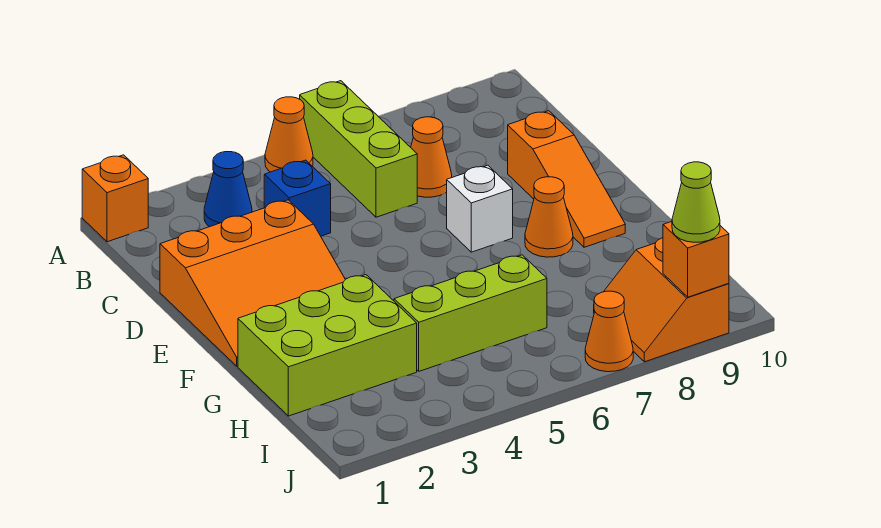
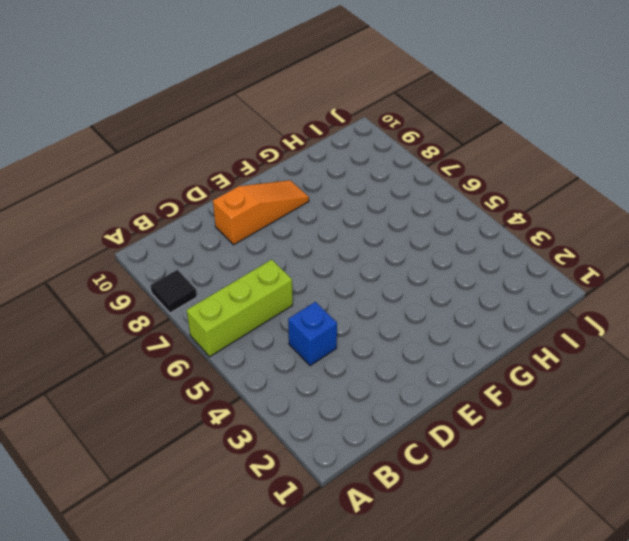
black tile A8 level 1 -> none
none -> orange brick A1 level 1
none -> orange cone A5 level 1
none -> blue cone B3 level 1

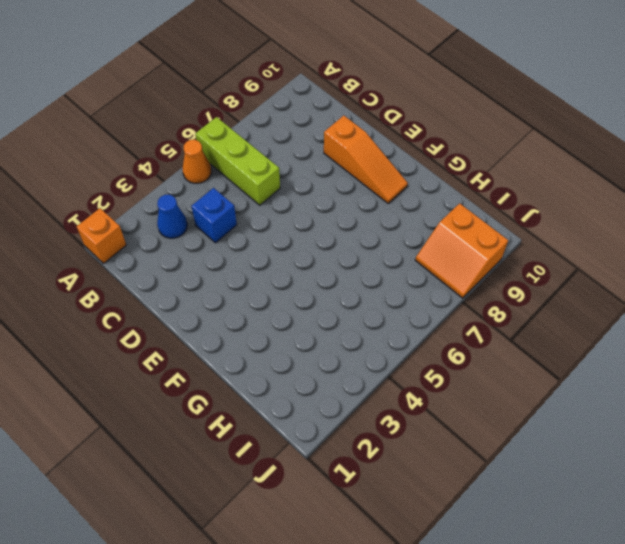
none -> orange cone C7 level 1
none -> orange slope D1:F3 level 1 top D
none -> white brick E7 level 1

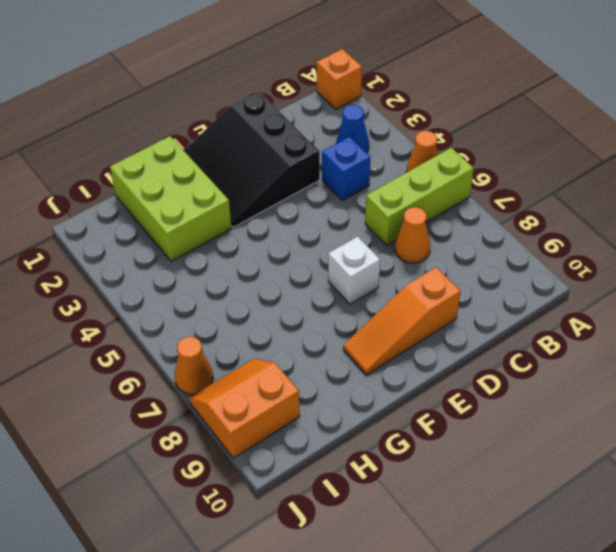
black slope D1:F3 level 1 top D -> orange slope D1:F3 level 1 top D
none -> orange cone F8 level 1
none -> lime brick H4:H6 level 1
none -> orange brick J9 level 2

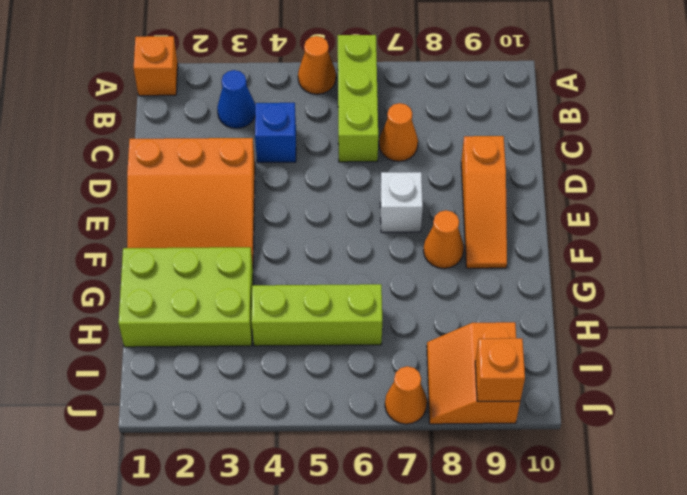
none -> lime cone J9 level 3

